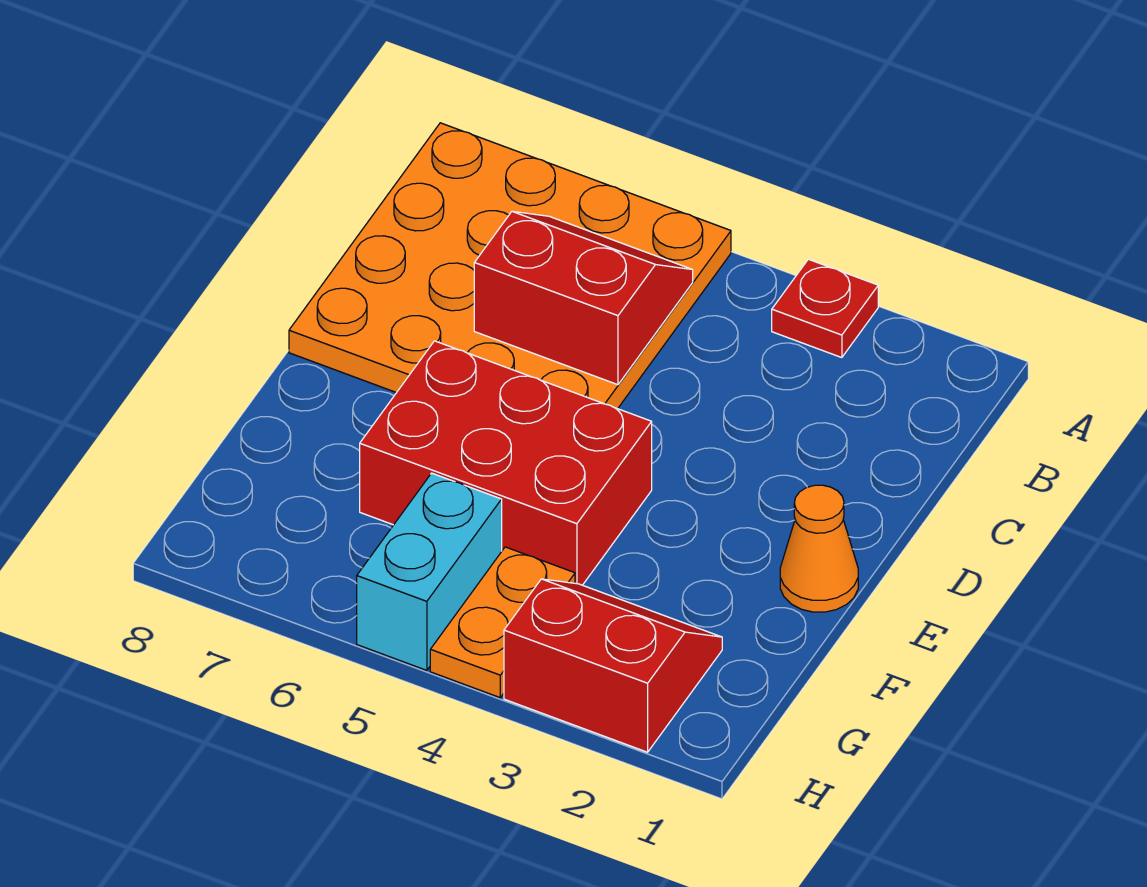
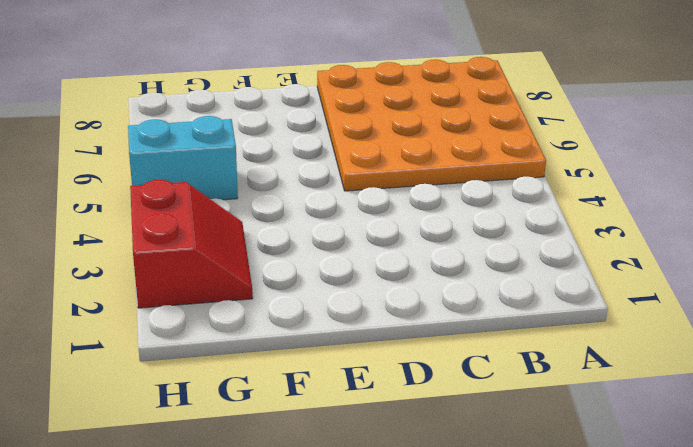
none -> red plate A3 level 1
none -> orange cone E1 level 1

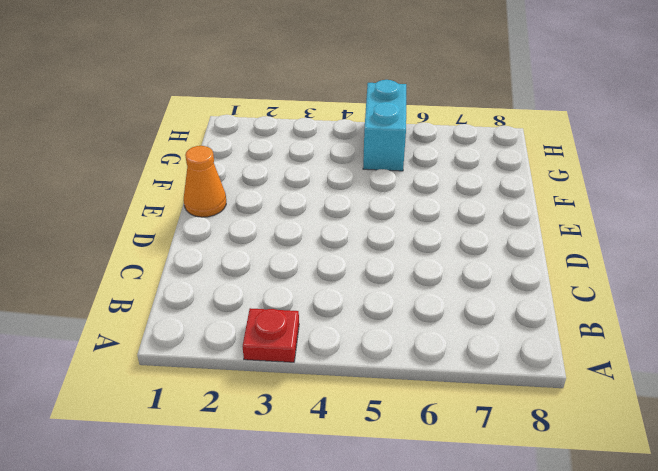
none -> orange plate A5:D8 level 1
none -> red brick E4:F6 level 1

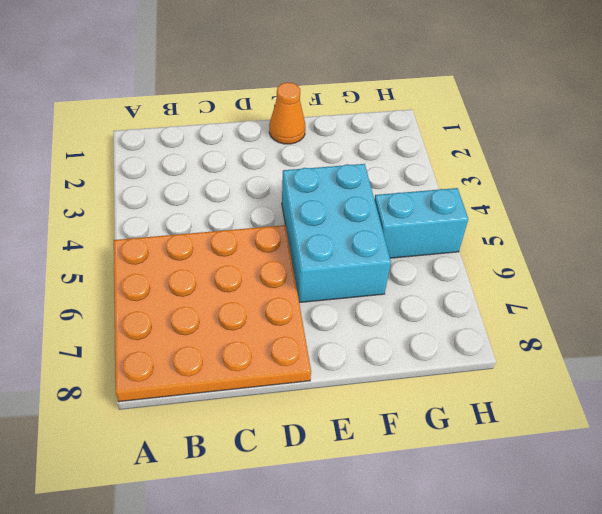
cyan brick E4:F6 level 1 -> red brick E4:F6 level 1
none -> red plate A3 level 1
none -> red slope G2:H3 level 1 top H

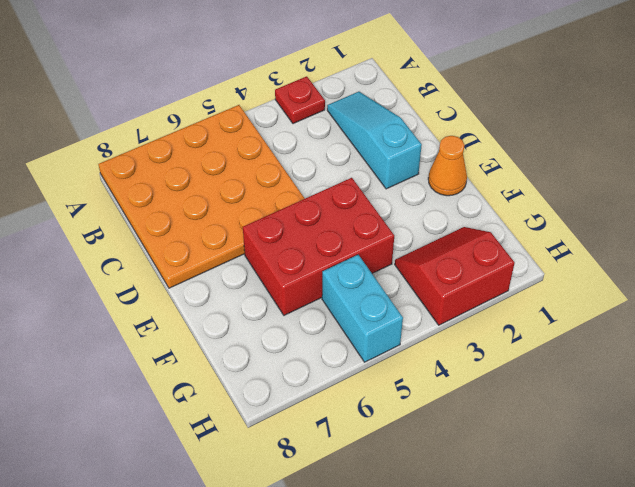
cyan slope B2:D2 level 1 top D -> none
none -> orange plate G4:H4 level 1
none -> red slope B5:C6 level 2 top C

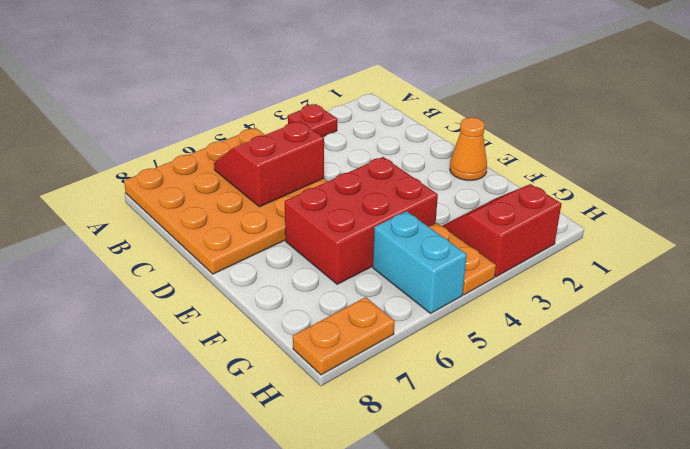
orange plate H7:H8 level 1 -> none

